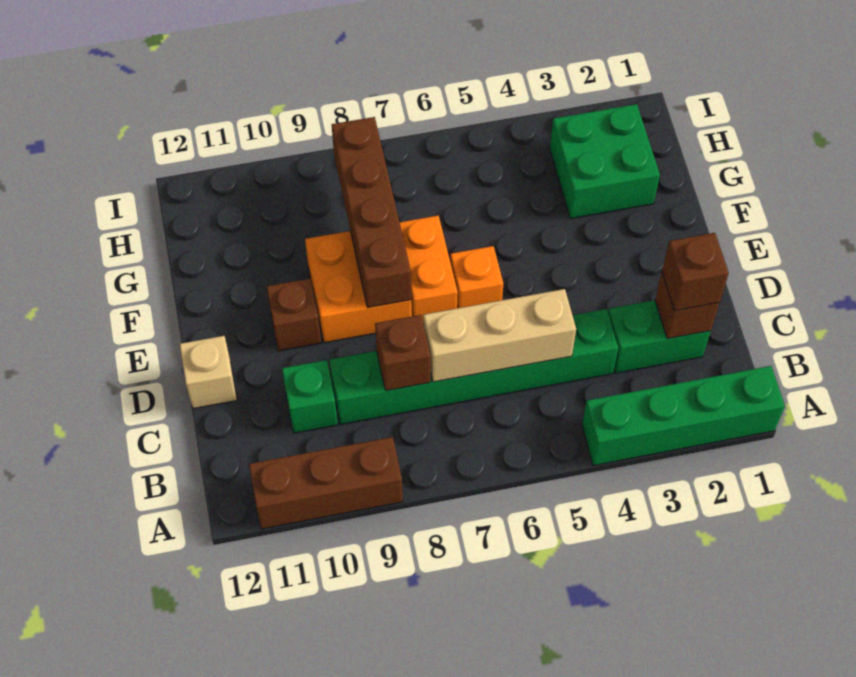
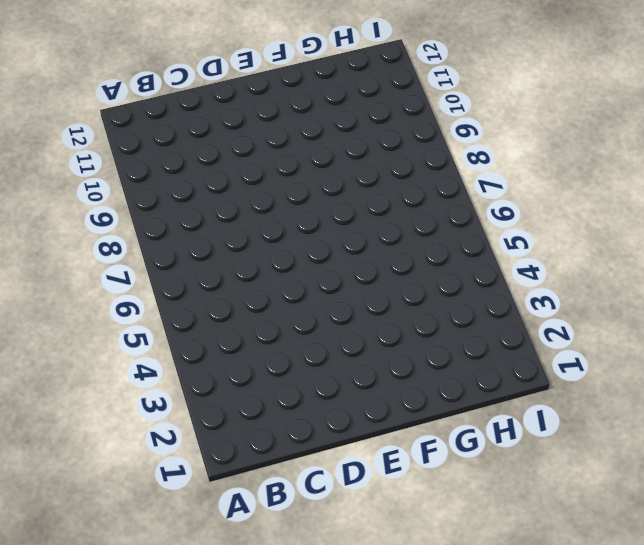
none -> green brick A1:A4 level 1
none -> brown brick A9:A11 level 1
none -> green brick C2:C3 level 1

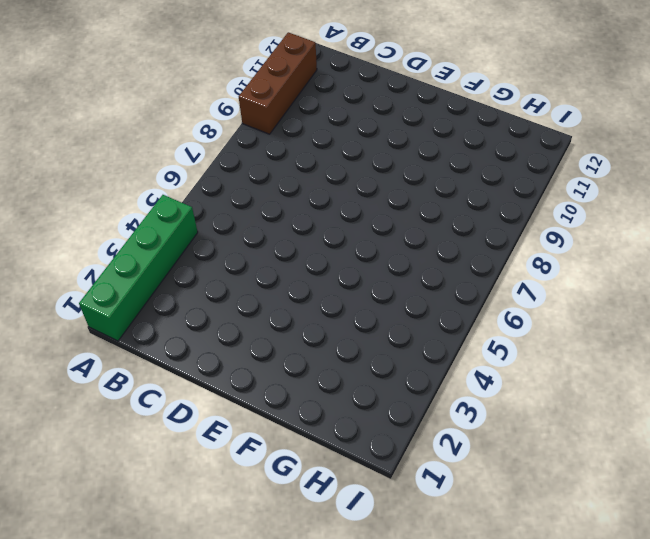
none -> green brick C2:C3 level 1
none -> green brick C4:C9 level 1
none -> green brick C10 level 1

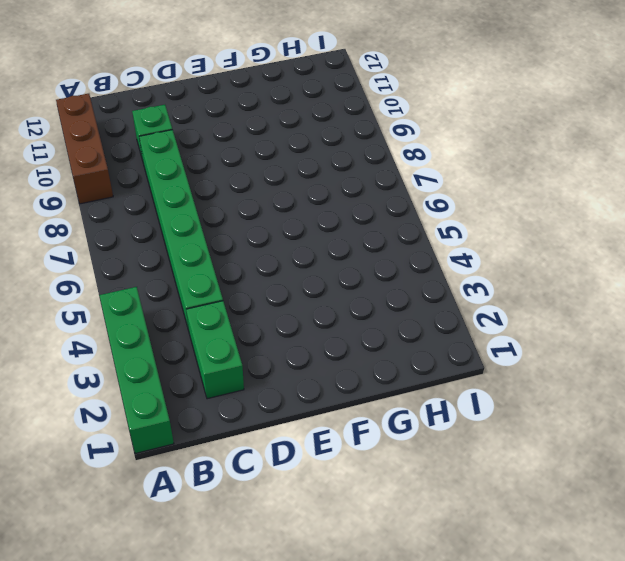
none -> tan brick D12 level 1
none -> orange brick E6 level 1
none -> orange brick E7:F7 level 1

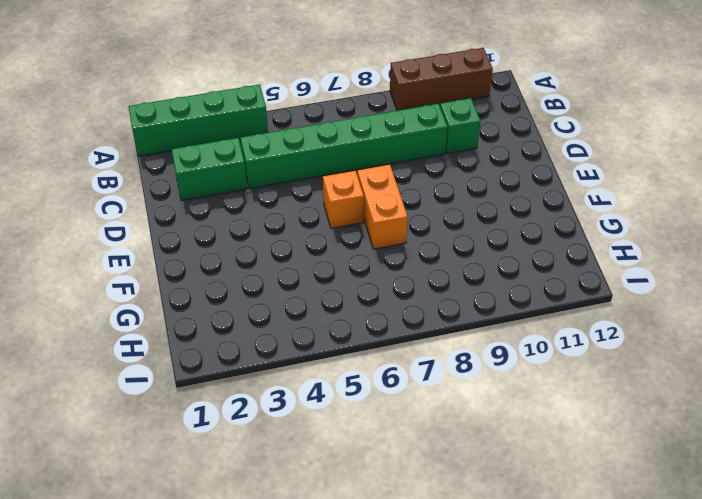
none -> tan brick D12 level 1
none -> orange brick E8:F9 level 1
none -> brown brick E10 level 1

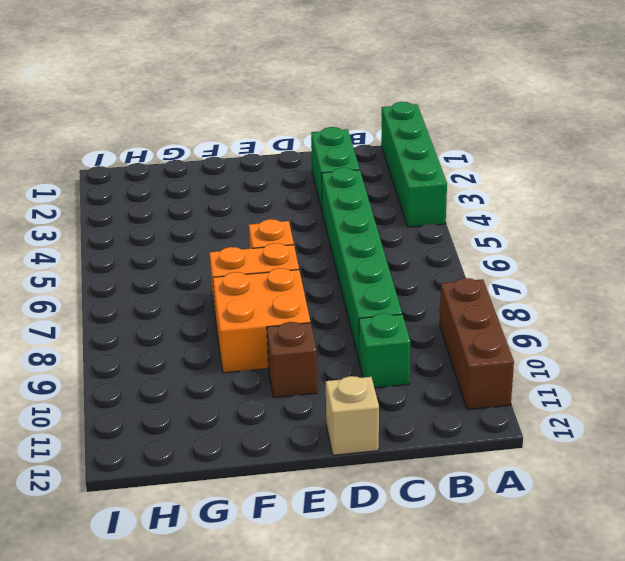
none -> green brick G2:H3 level 1
none -> brown brick C2 level 2
none -> tan brick C5:C7 level 2

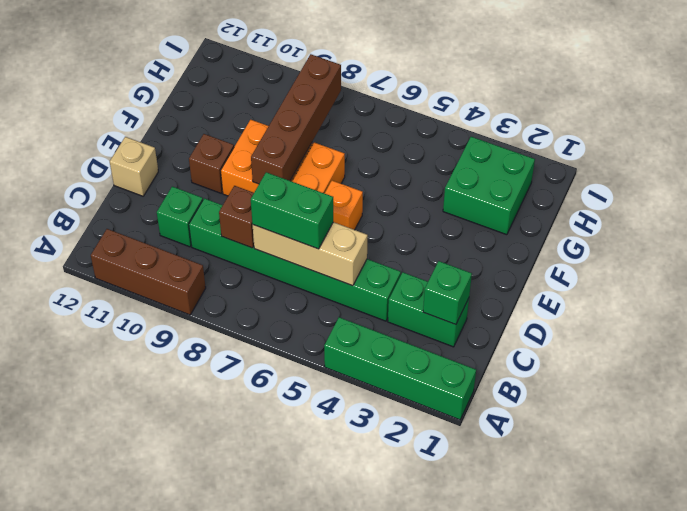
green brick C2 level 2 -> brown brick C2 level 2
green brick C6:C7 level 3 -> none
none -> brown brick C2 level 3

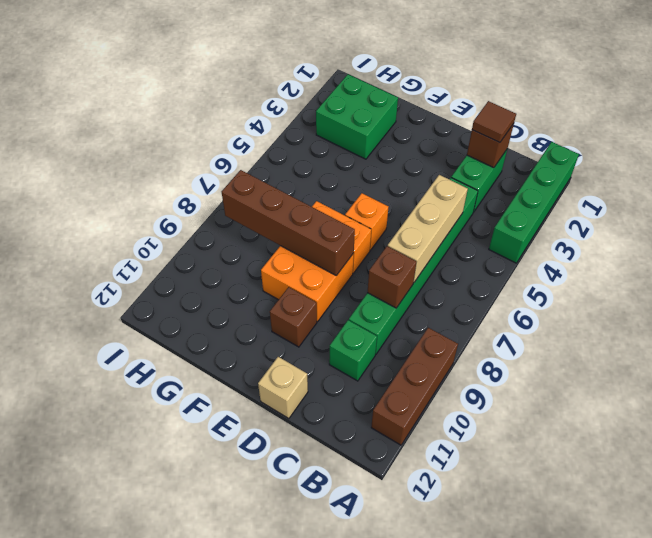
brown tile C2 level 3 -> brown brick C2 level 3

